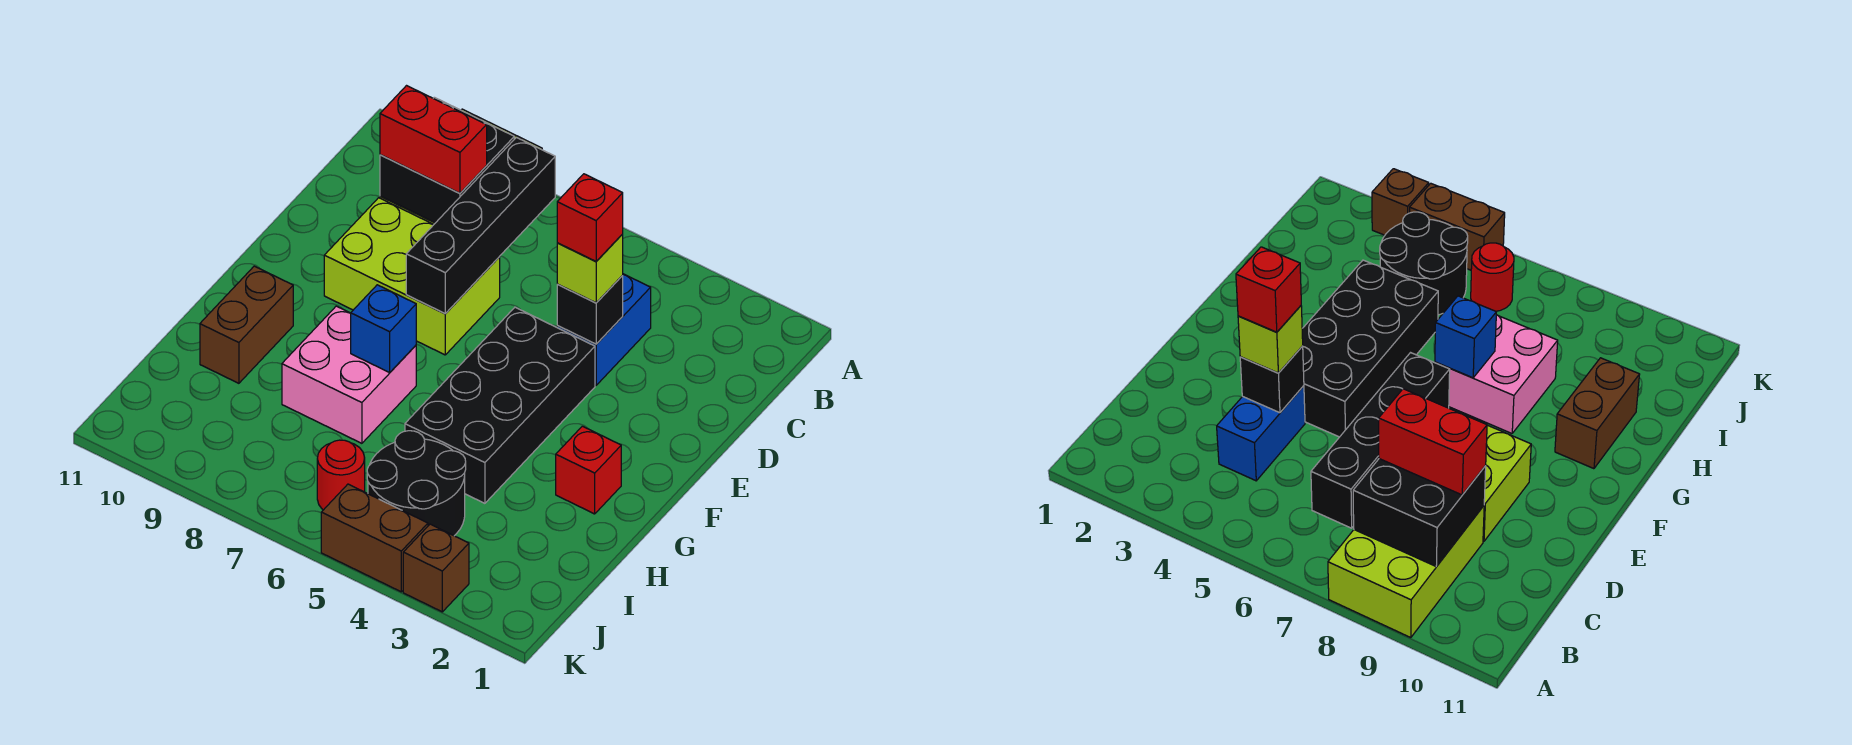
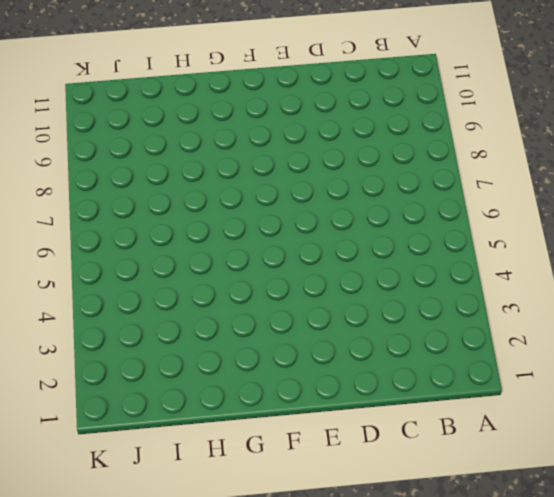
none -> lime brick A8:C9 level 1
none -> blue brick C4:D4 level 1
none -> lime brick D7:E9 level 1

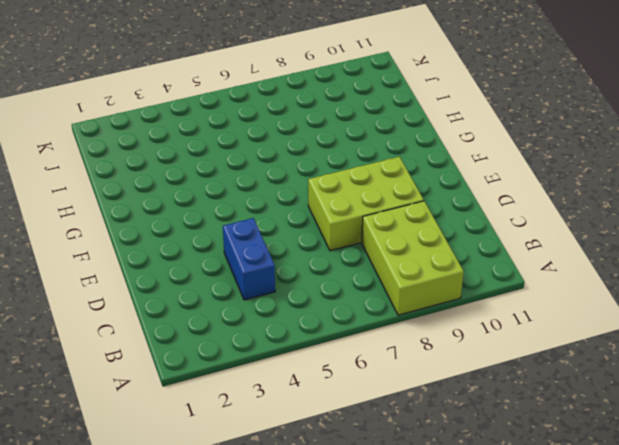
none -> black brick E4:H5 level 1
none -> red brick G2 level 1
none -> pink brick G7:H8 level 1

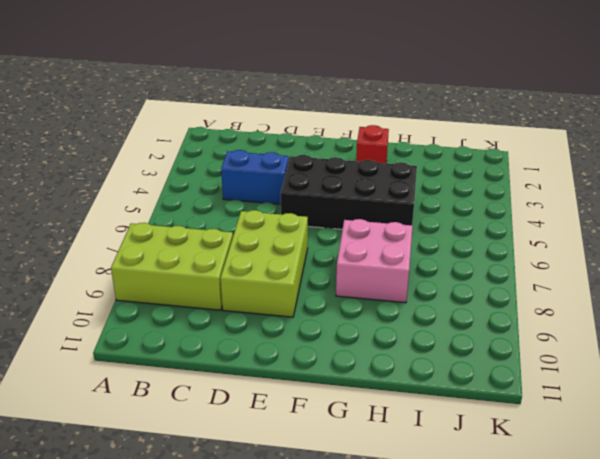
none -> brown brick G10:H10 level 1
none -> black round brick I4:J5 level 1
none -> red round brick J6 level 1

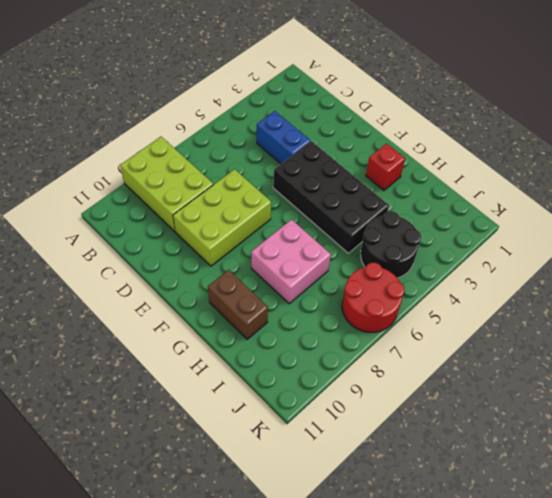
red round brick J6:K7 level 1 -> red round brick J6 level 1
none -> brown brick K3 level 1
none -> brown brick K4:K5 level 1
none -> black brick B7:E7 level 2

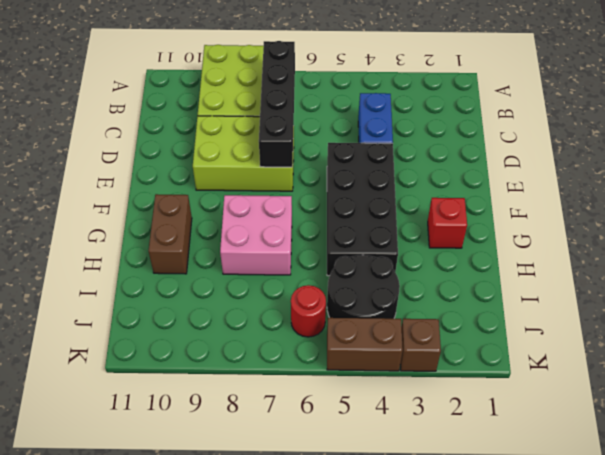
none -> black brick B8:C9 level 2
none -> black brick D4 level 2
none -> blue brick G7 level 2

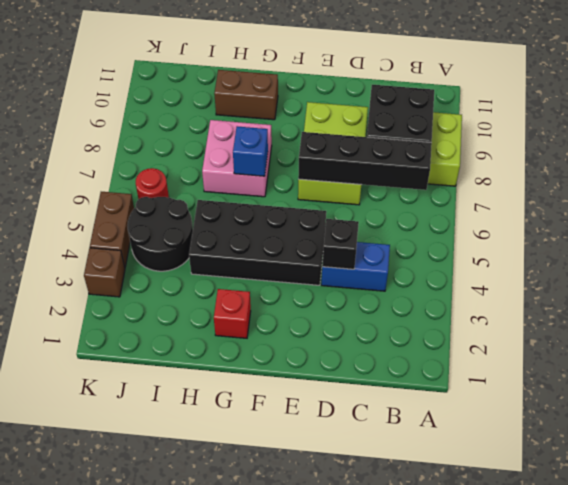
none -> red brick C8:C9 level 3
none -> lime brick D4 level 3
none -> red brick D4 level 4

